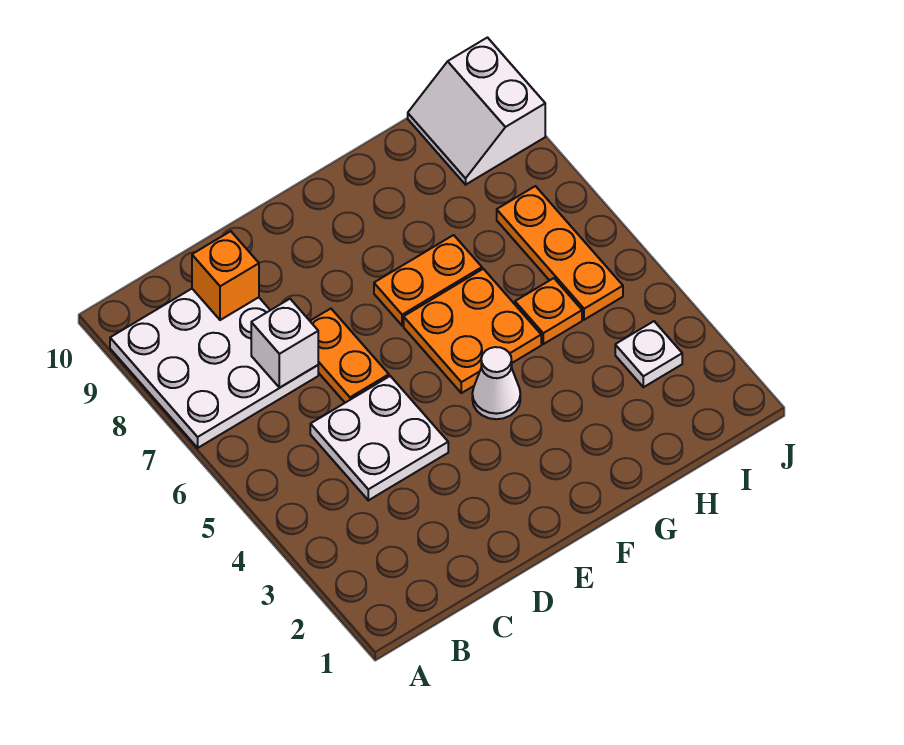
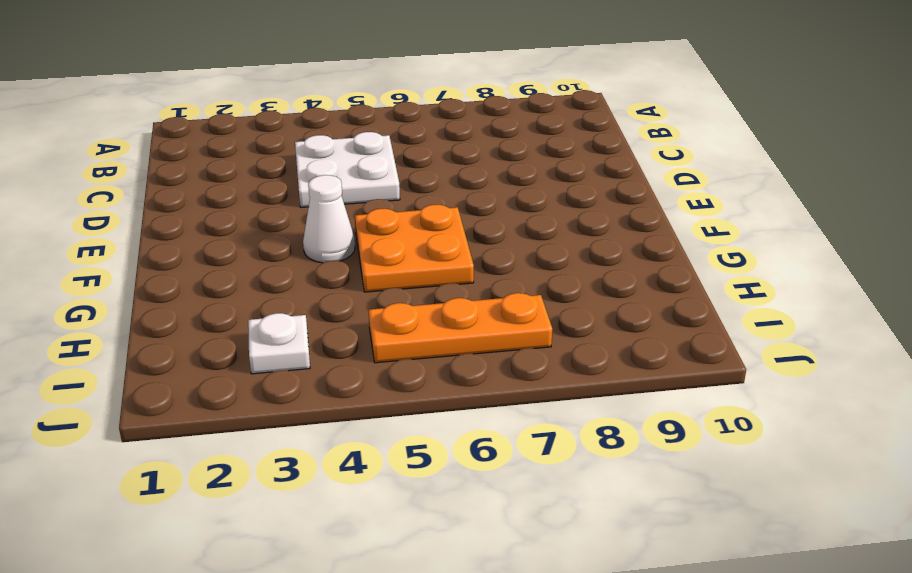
none -> white plate A7:C9 level 1
none -> orange plate D6:D7 level 1
none -> orange plate F7:G7 level 1

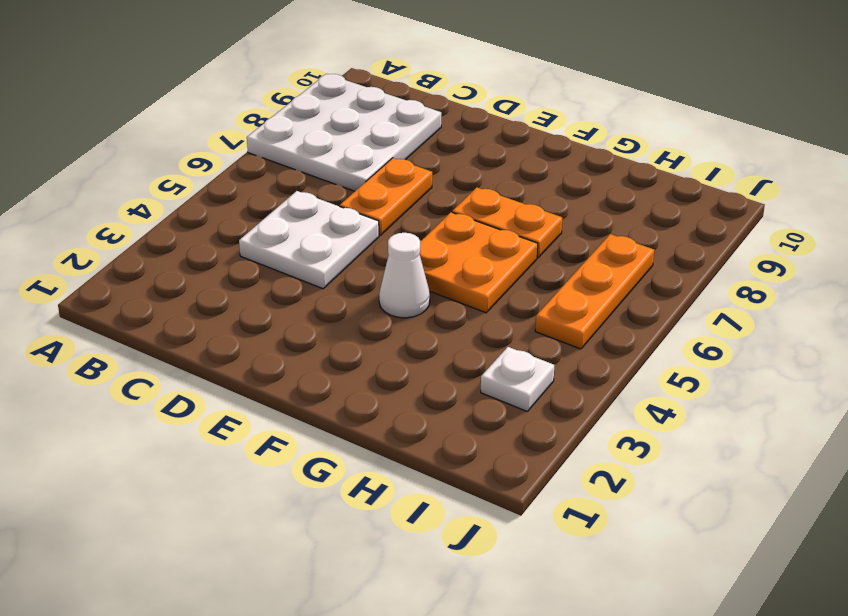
none -> orange plate H5 level 1
none -> white slope I9:J10 level 1 top J
none -> white brick C7 level 2

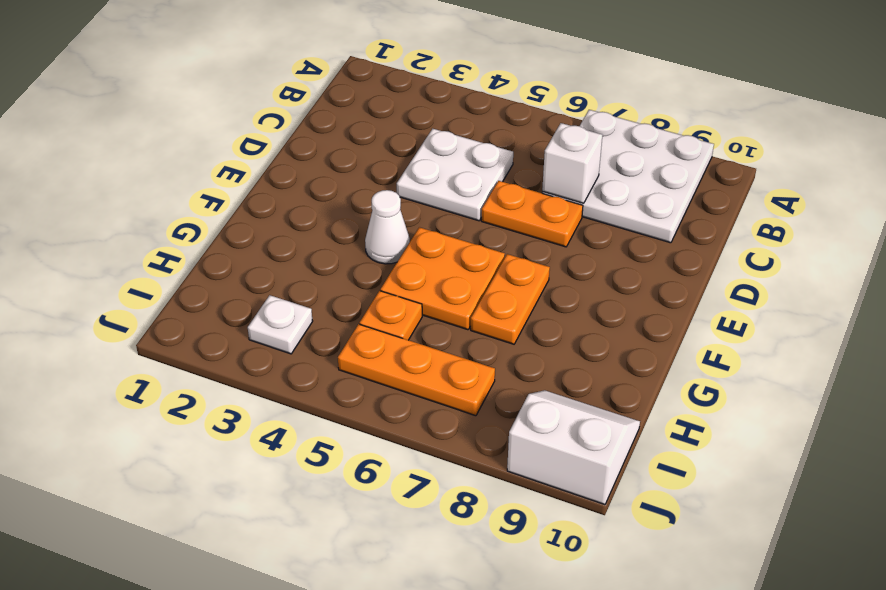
none -> orange brick C9 level 2

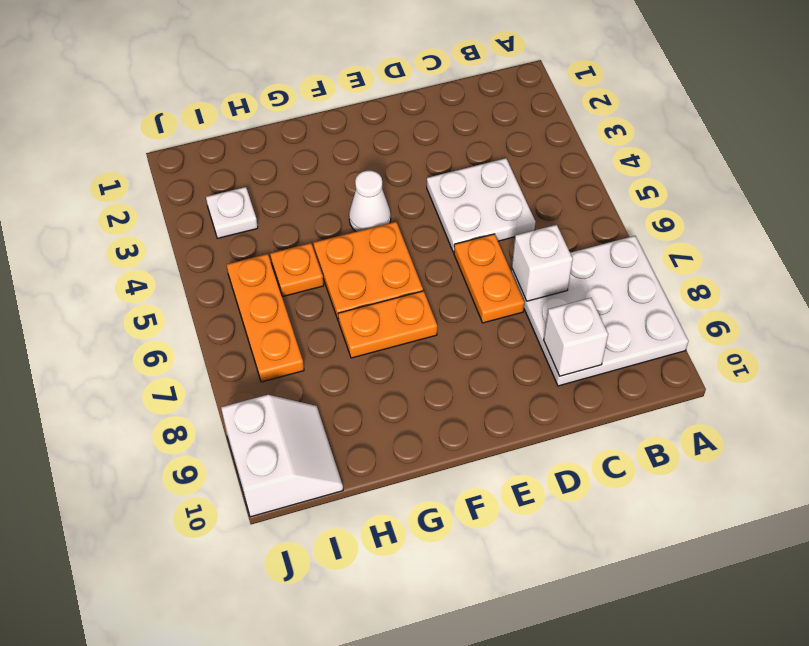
white brick C9 level 2 -> orange brick C9 level 2

